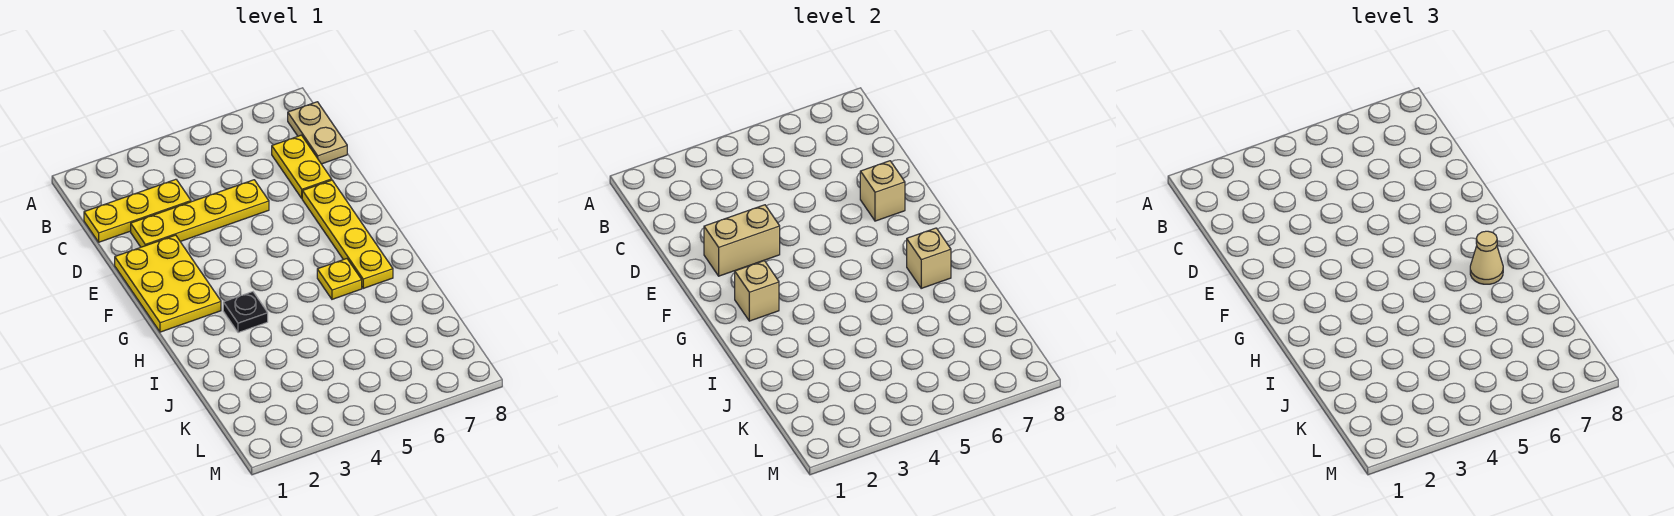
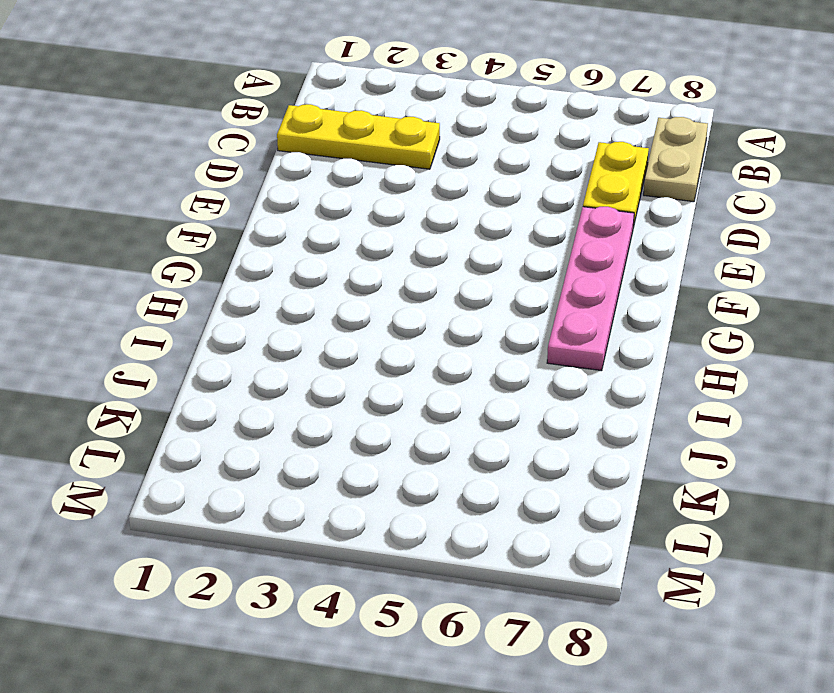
pink plate E7:H7 level 1 -> yellow plate E7:H7 level 1
none -> yellow plate D2:D5 level 1
none -> yellow plate E1:G2 level 1
none -> black plate H3 level 1

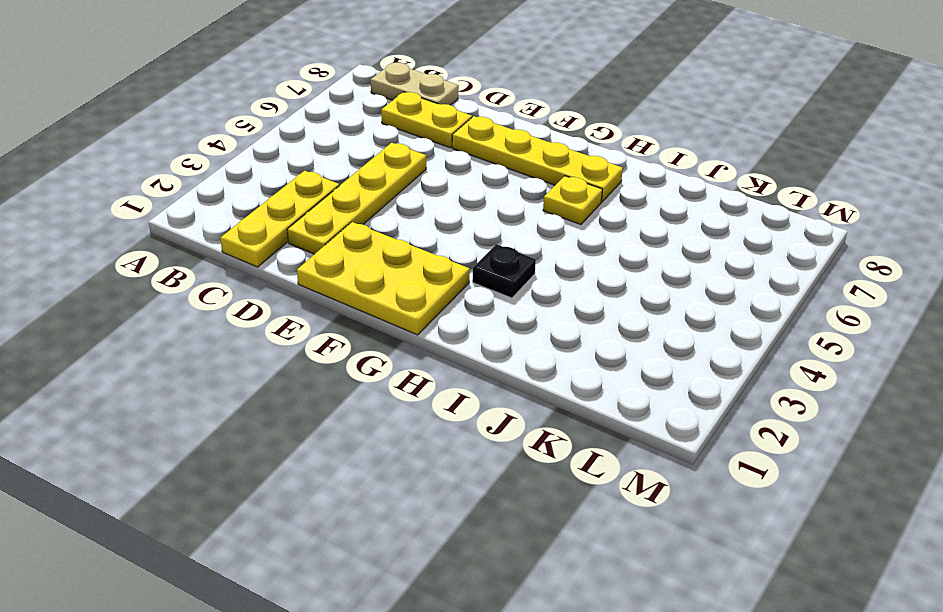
none -> tan brick E2:E3 level 2
none -> tan brick E7 level 2
none -> tan brick G2 level 2

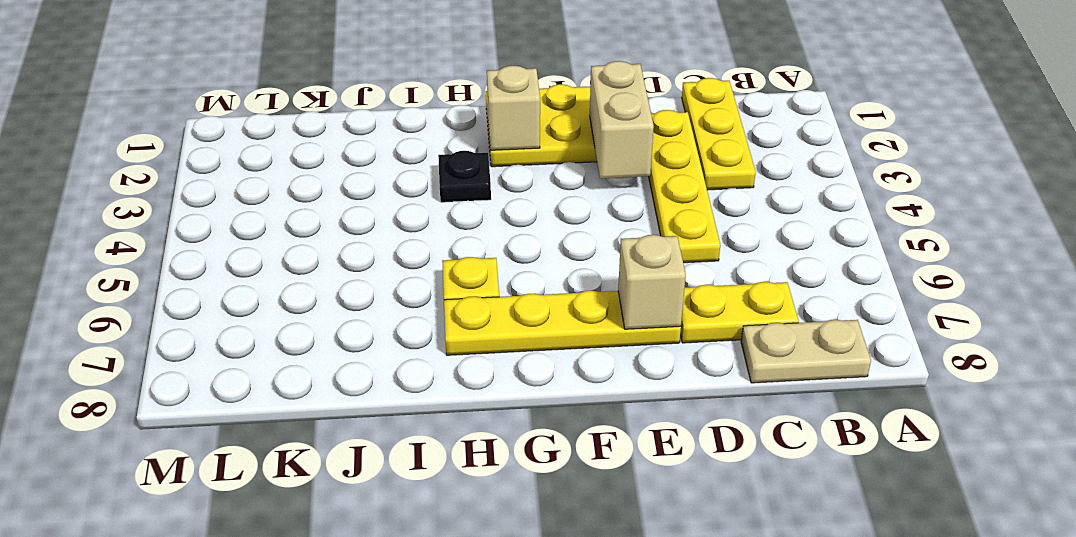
none -> tan brick H7 level 2
none -> tan cone H7 level 3

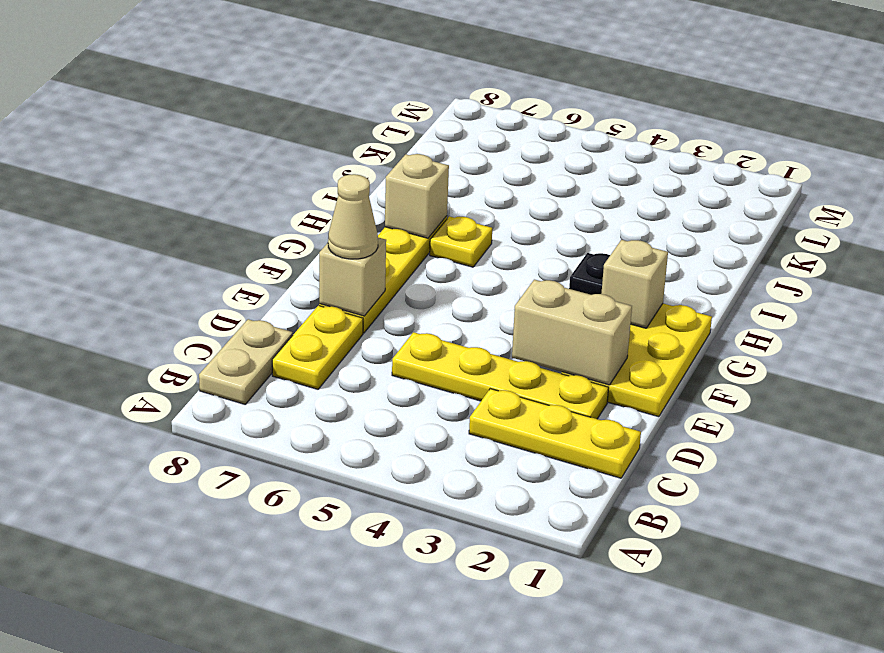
tan cone E7 level 3 -> tan cone H7 level 3

